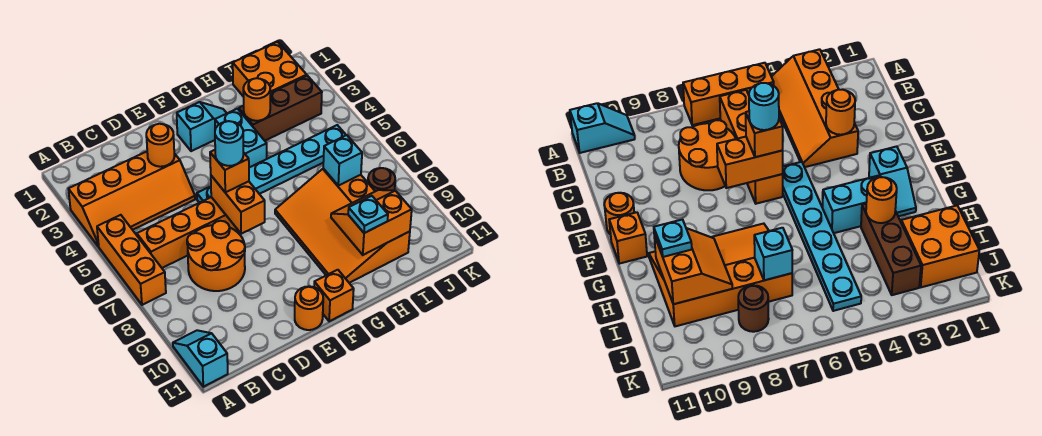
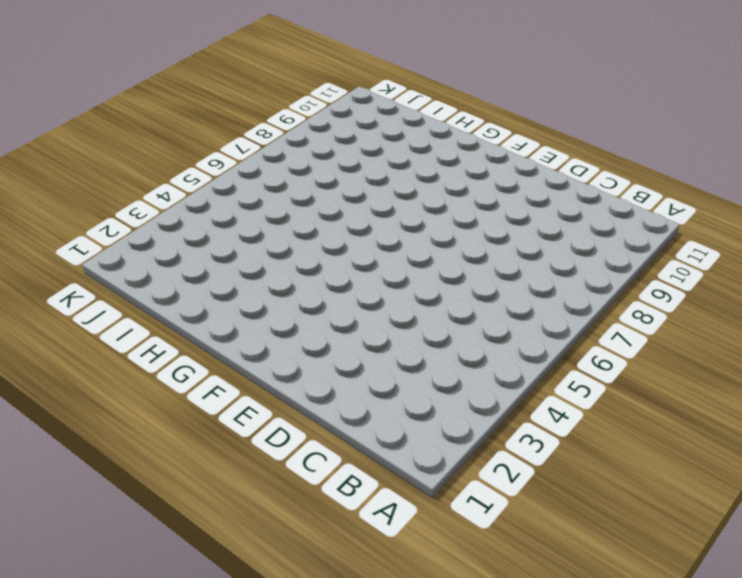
none -> orange slope A3:D4 level 1 top 3
none -> orange brick A5:A7 level 1
none -> cyan slope A10:A11 level 1 top 11

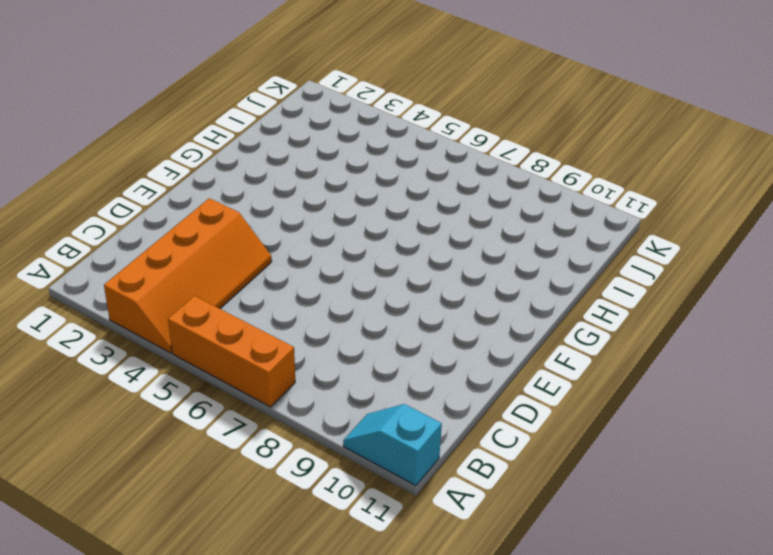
none -> orange brick B6:E6 level 1
none -> orange round brick C7:D8 level 1
none -> cyan plate E5:J5 level 1

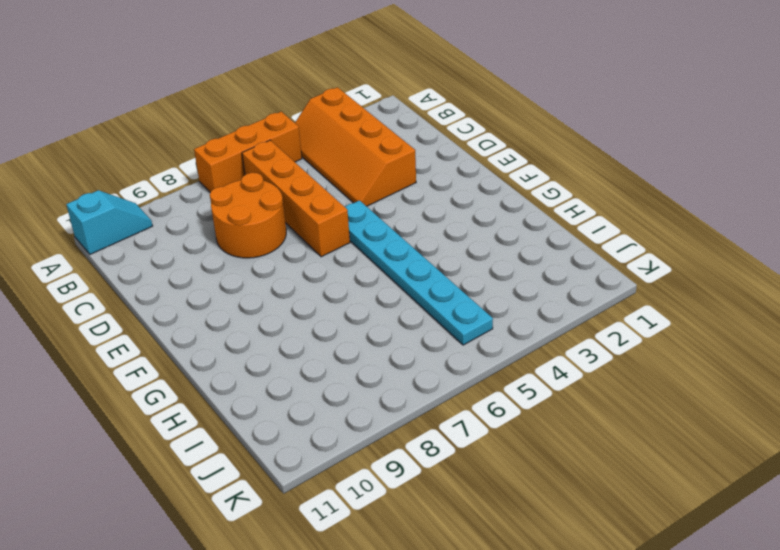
none -> orange round brick E11 level 1
none -> cyan slope F2:G2 level 1 top F
none -> orange brick F11 level 1

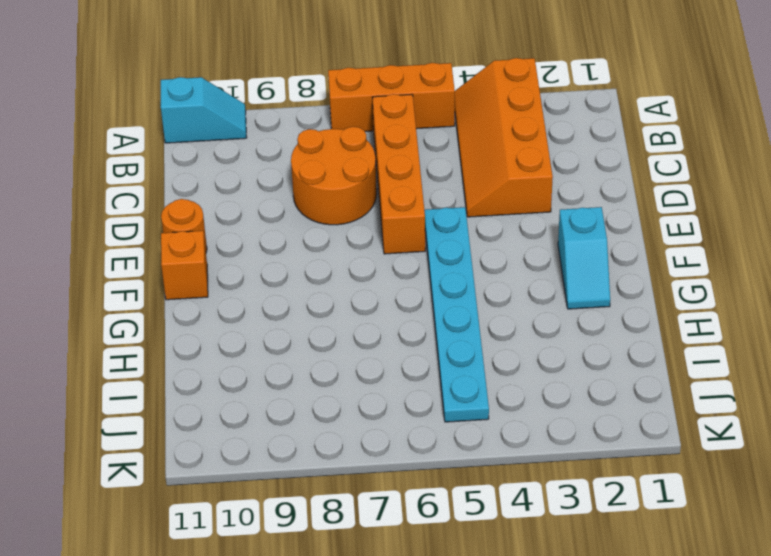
none -> cyan brick G3:G4 level 1
none -> orange slope G7:I10 level 1 top I
none -> brown brick H3:J3 level 1

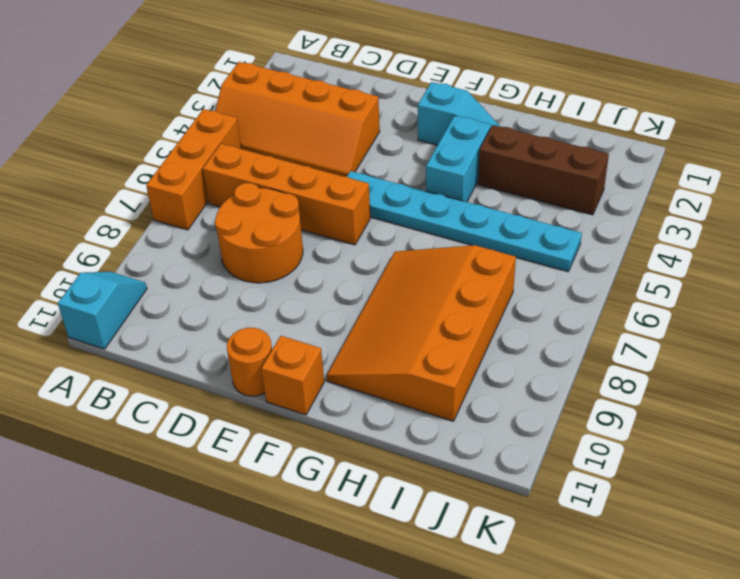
none -> orange brick I1:J2 level 1
none -> brown round brick J8 level 1
none -> orange round brick D3 level 2

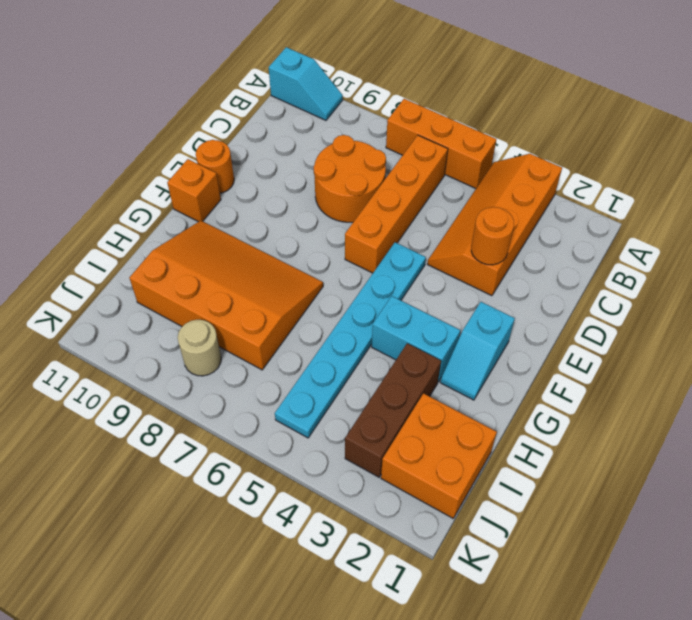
tan round brick J8 level 1 -> brown round brick J8 level 1
none -> orange brick E6:E7 level 2
none -> orange round brick H3 level 2
none -> orange slope H9:I10 level 2 top 10

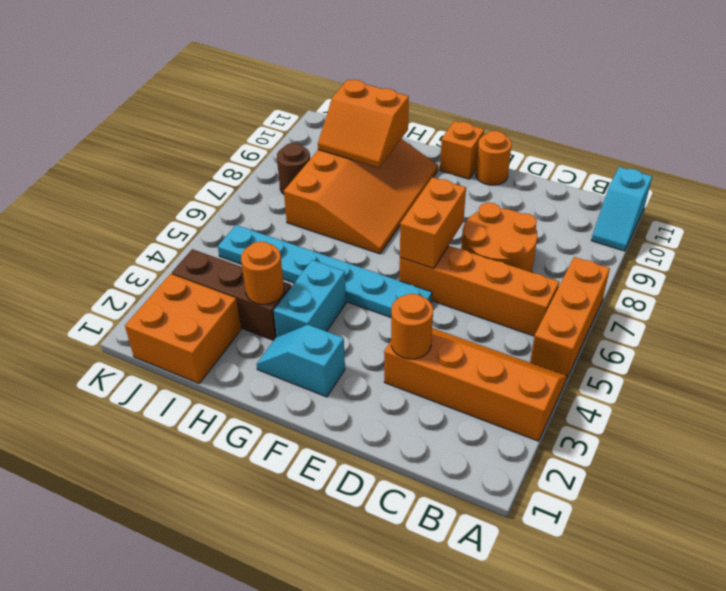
none -> cyan brick I7 level 2
none -> orange brick E6 level 3
none -> cyan plate H10 level 3

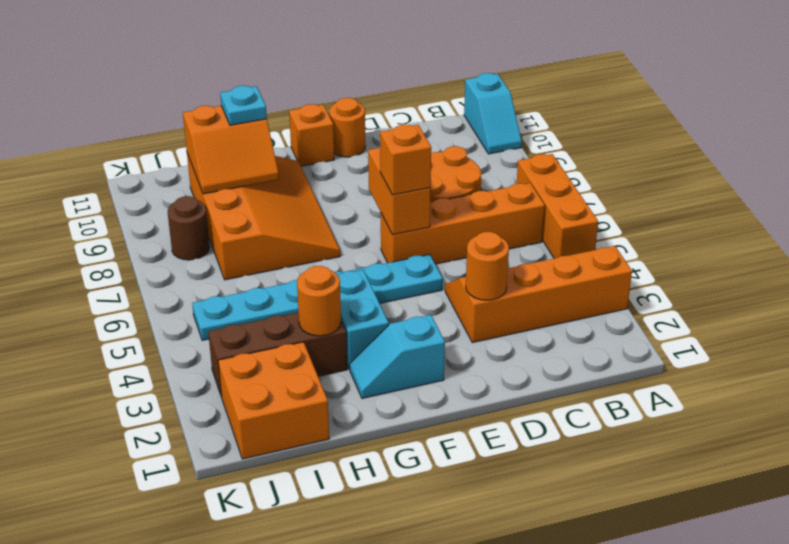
none -> cyan brick I7 level 2
none -> cyan round brick E6 level 4

